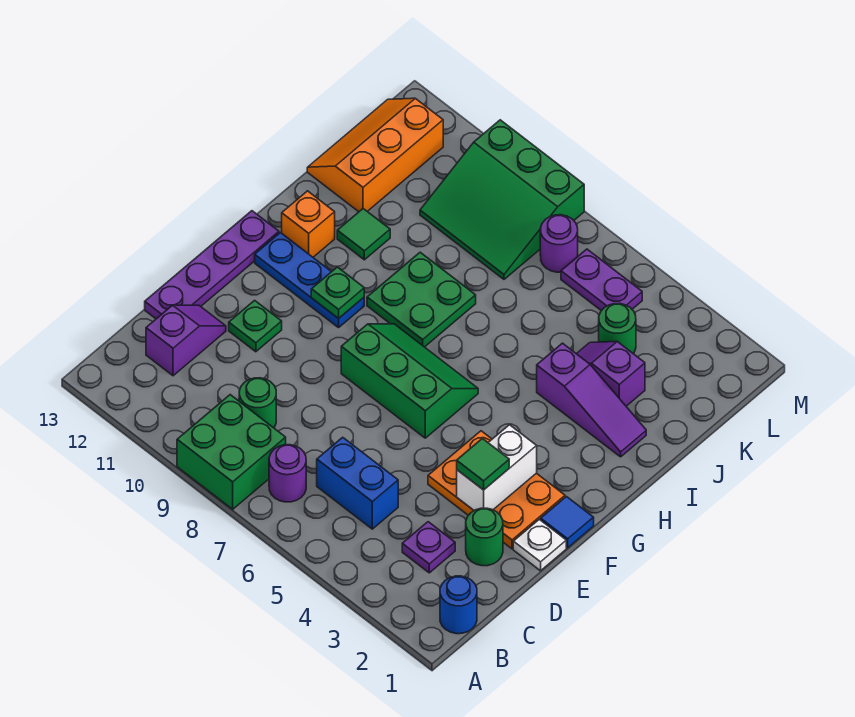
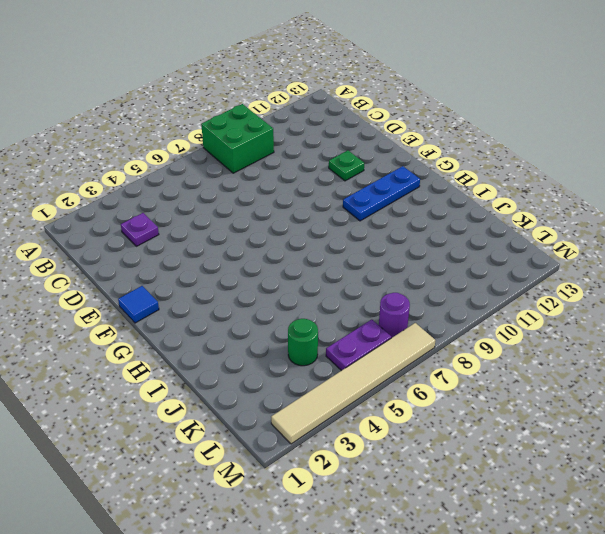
tan tile M2:M7 level 1 -> none
none -> blue round brick B1 level 1
none -> purple round brick B7 level 1
none -> blue brick C5:C6 level 1

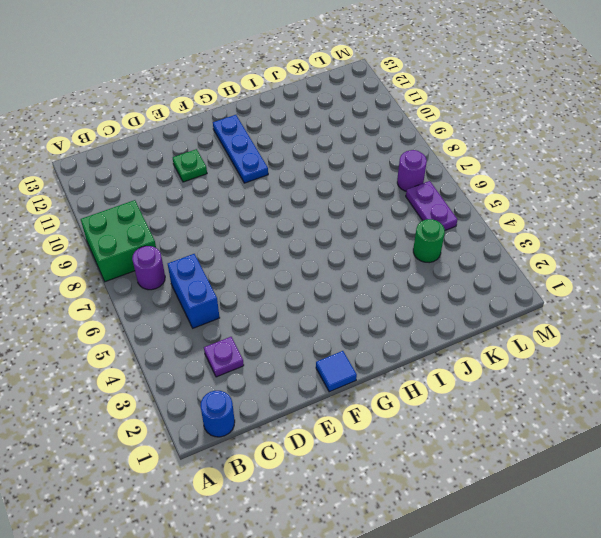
none -> green round brick C9 level 1
none -> purple slope C12:D12 level 1 top C
none -> green round brick D2 level 1

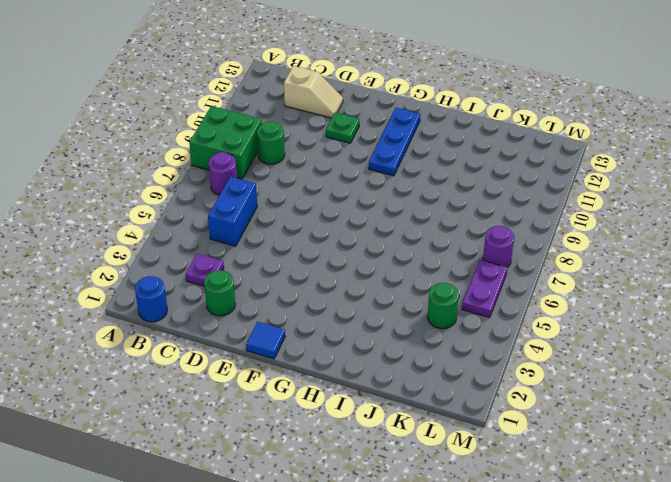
tan slope C12:D12 level 1 top C -> purple slope C12:D12 level 1 top C
none -> purple plate D13:G13 level 1
none -> white plate E1 level 1
none -> orange plate E2:F4 level 1

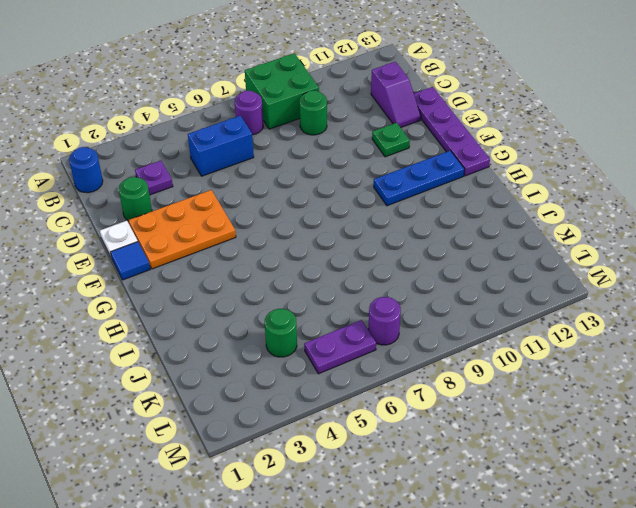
none -> green slope F6:G8 level 1 top F
none -> green plate H8:I9 level 1
none -> orange brick H12 level 1

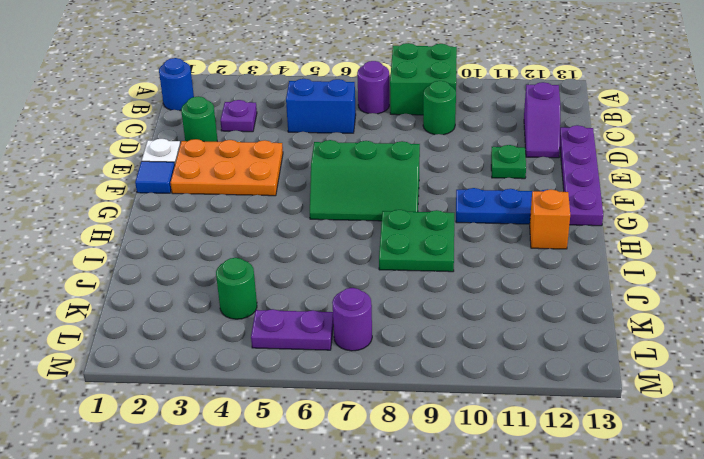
none -> purple slope I2:I4 level 1 top 4
none -> green tile I11 level 1
none -> purple slope J3:J4 level 1 top 3

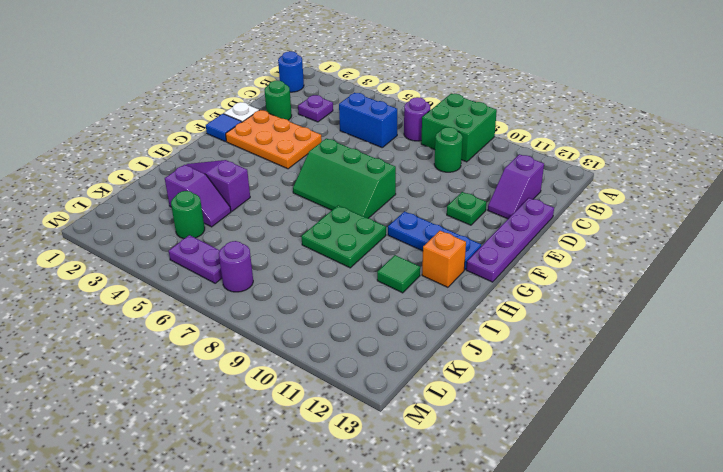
none -> orange slope J12:L13 level 1 top 12
none -> green slope K8:M10 level 1 top M
none -> white brick E3:F3 level 2

